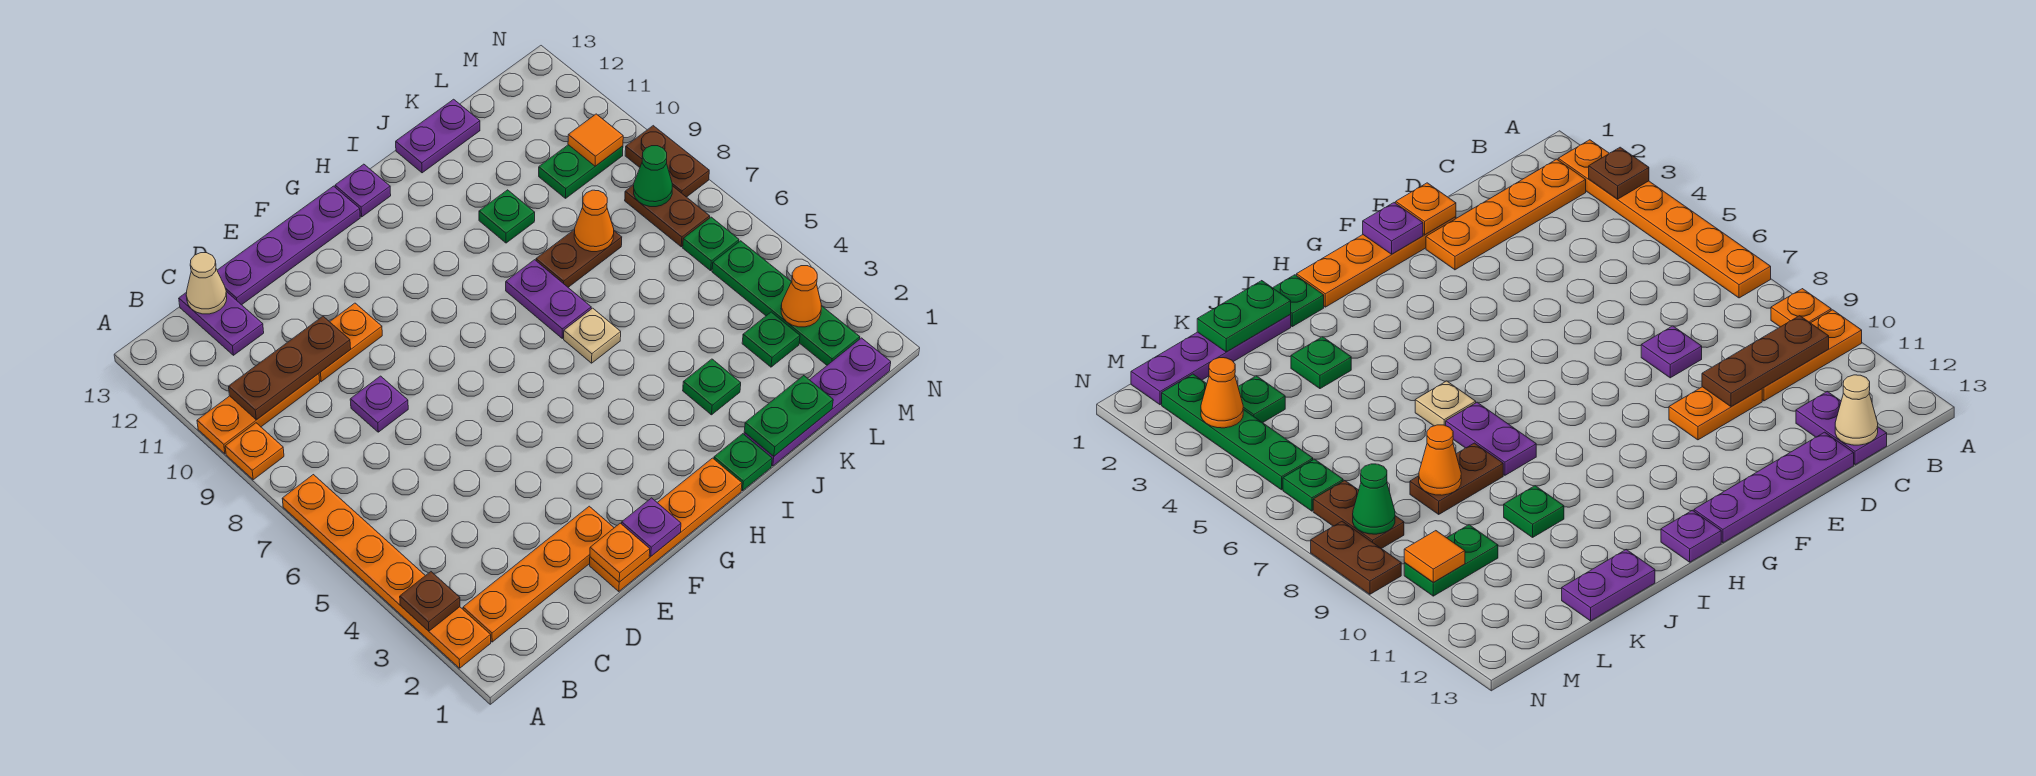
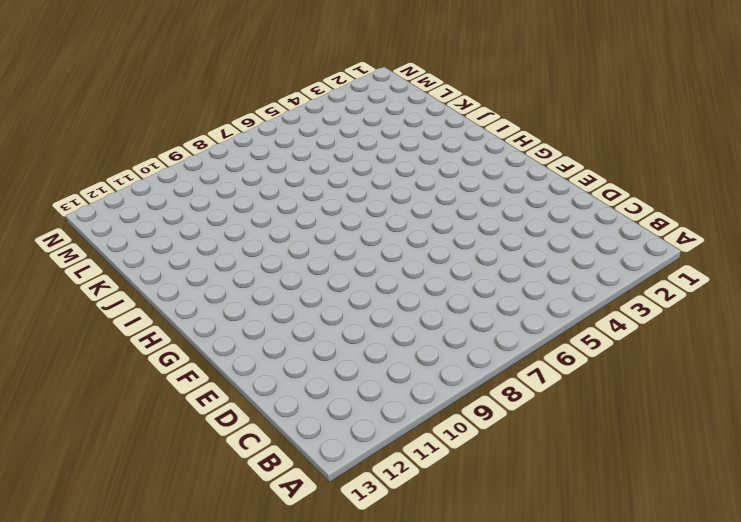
none -> orange plate A2:A7 level 1
none -> orange plate A9 level 1
none -> orange plate A10:C10 level 1
none -> orange plate B2:E2 level 1

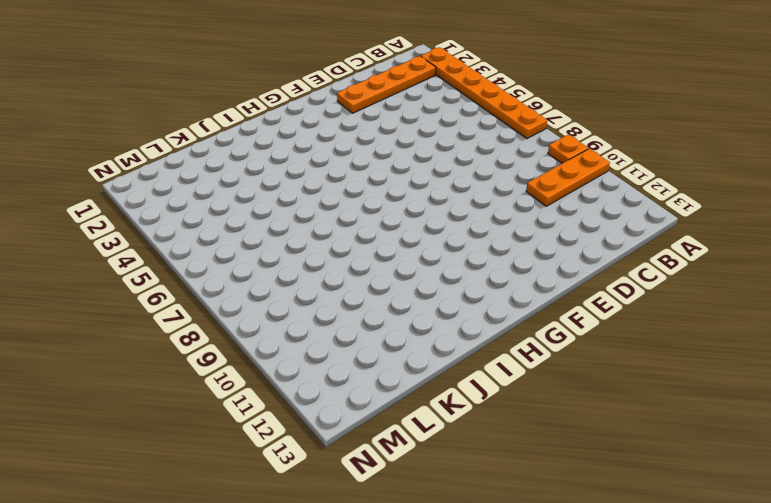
none -> purple plate C12:C13 level 1
none -> purple plate D8 level 1
none -> orange plate D10:E10 level 1
none -> purple plate D13:G13 level 1

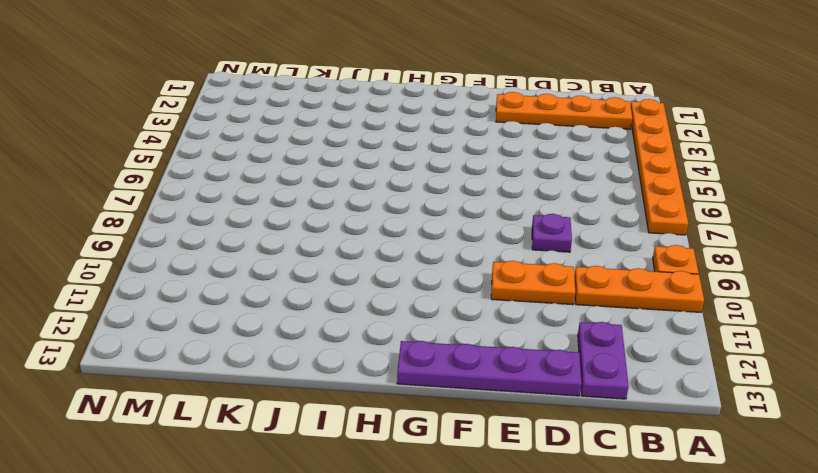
none -> orange plate E1:H1 level 1
none -> purple plate H13 level 1
none -> green plate I1 level 1
none -> tan plate I6 level 1

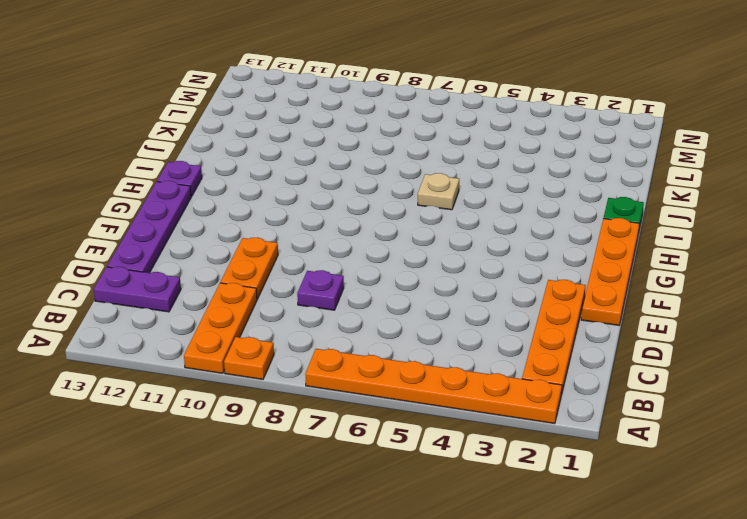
none -> purple plate I7:I8 level 1
none -> purple plate J1:M1 level 1
none -> green plate J3 level 1
none -> brown plate J8:K8 level 1

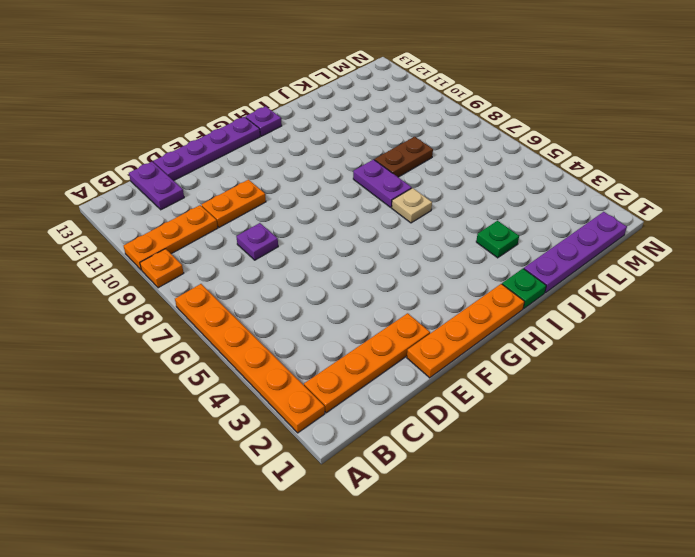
none -> green plate J10 level 1
none -> purple plate J13:K13 level 1
none -> green plate L3 level 1
none -> green plate L10:M10 level 1

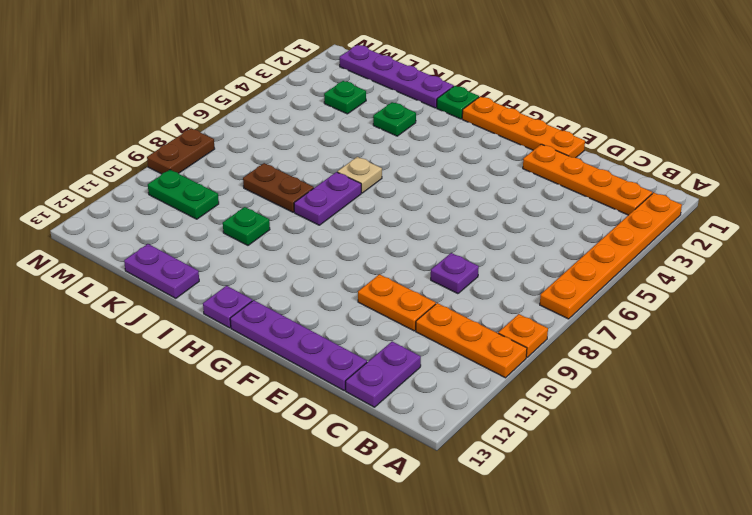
none -> green plate M2:M5 level 1
none -> green plate M6 level 1
none -> brown plate M7:M8 level 1
none -> brown plate A3 level 2

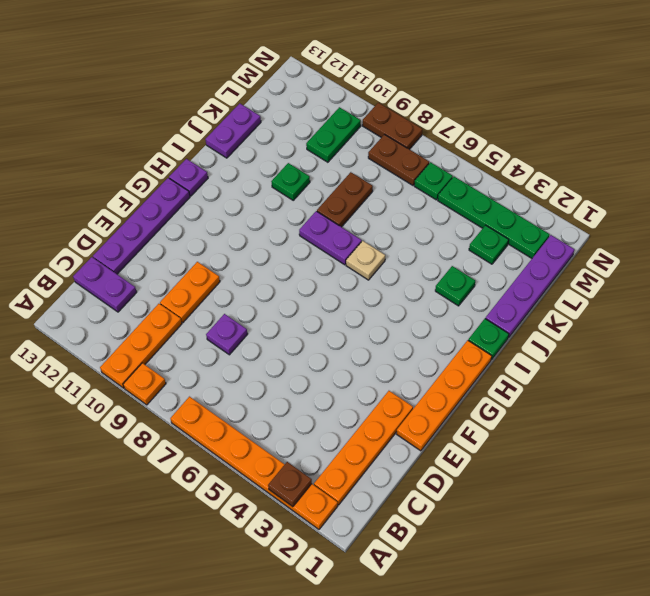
none -> brown plate B10:D10 level 2
none -> tan cone C13 level 2
none -> orange plate E1 level 2
none -> purple plate F1 level 2

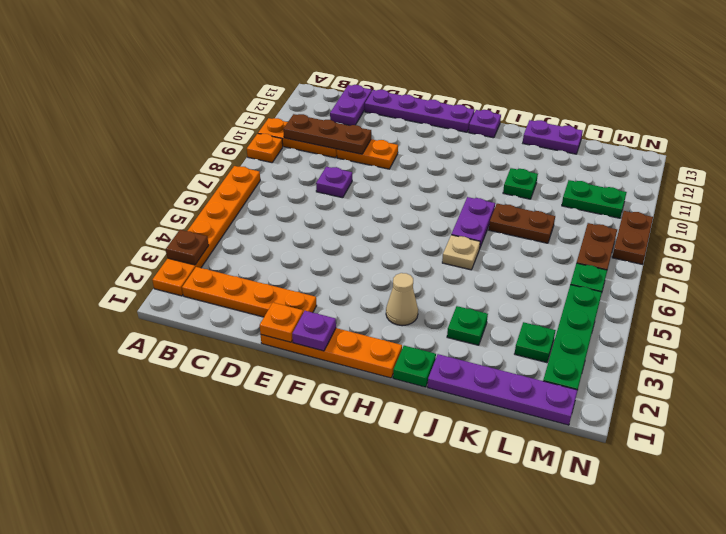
tan cone H3 level 1 -> tan cone C13 level 2
none -> green plate J1:K1 level 2
none -> orange cone K8 level 2
none -> orange cone M3 level 2
none -> green cone M8 level 2

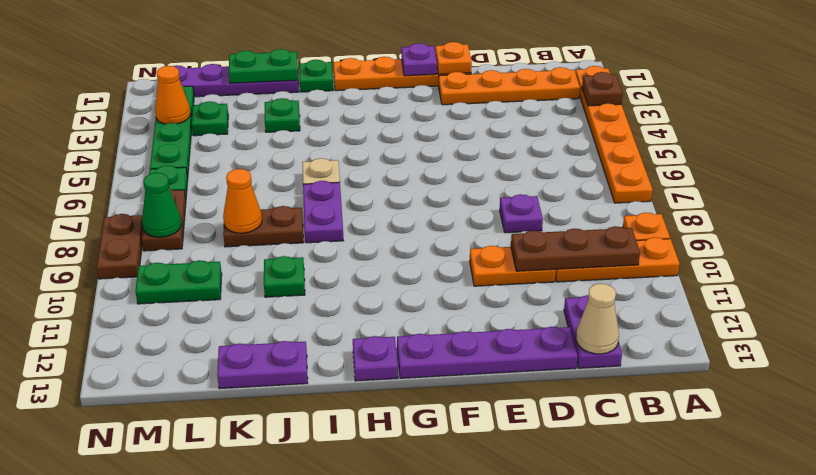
none -> orange tile M10 level 2

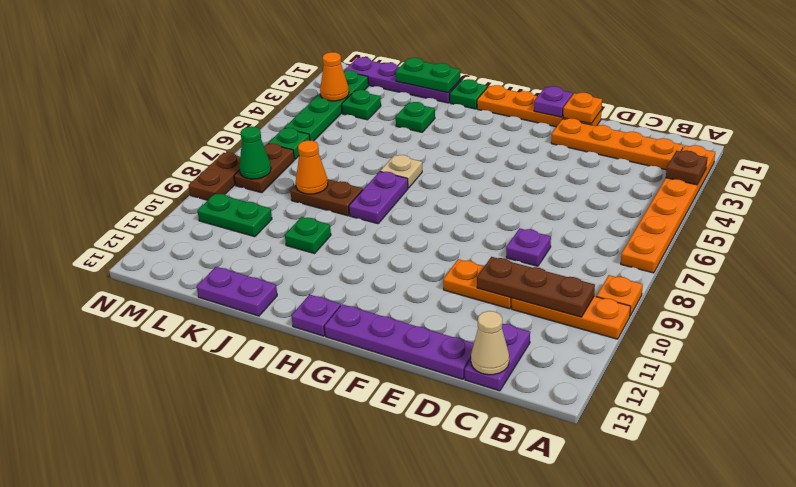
none -> orange tile M10 level 2

